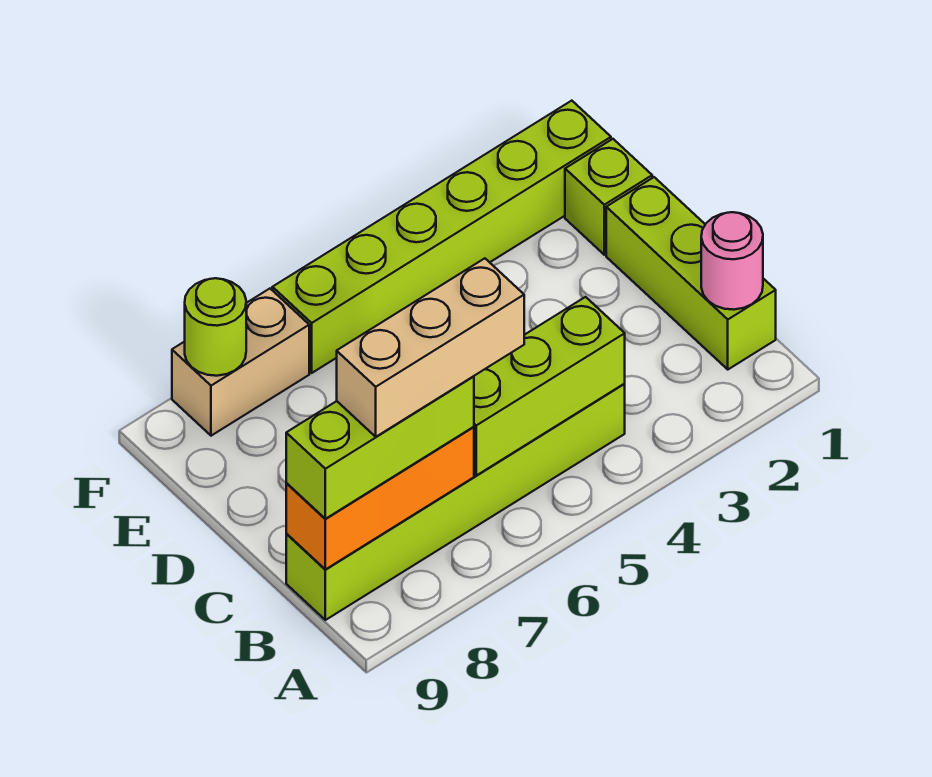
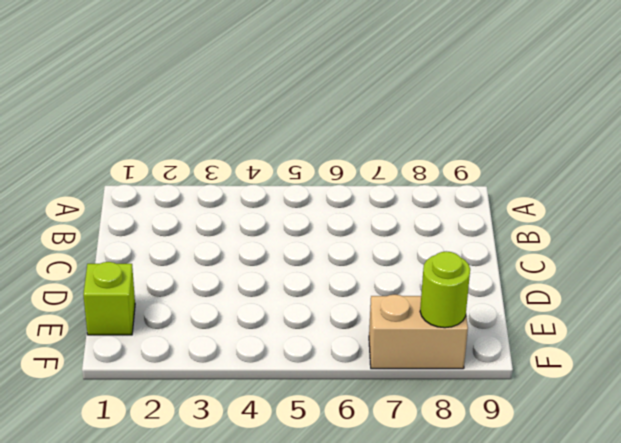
none -> lime brick B1:D1 level 1
none -> lime brick B4:B9 level 1

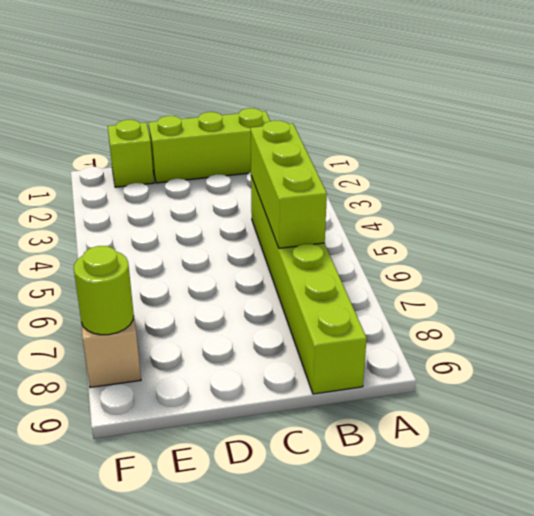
none -> lime brick F1:F6 level 1
none -> pink round brick B1 level 2

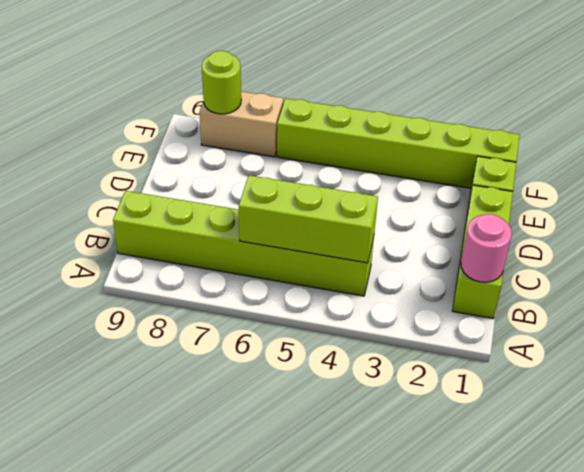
none -> orange brick B7:B9 level 2
none -> lime brick B7:B9 level 3

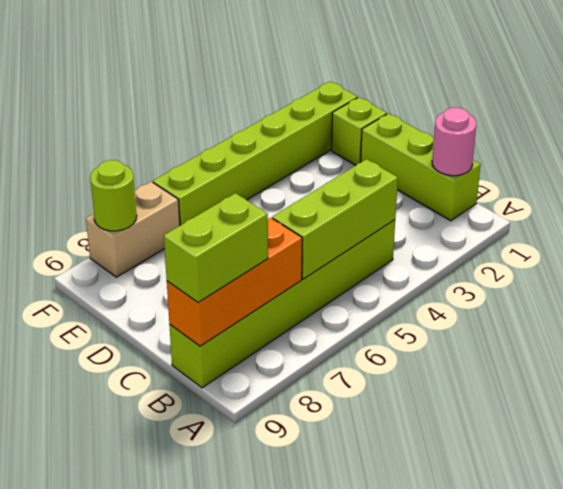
lime brick B8:B9 level 3 -> lime brick B7:B9 level 3
none -> tan brick B6:B8 level 4

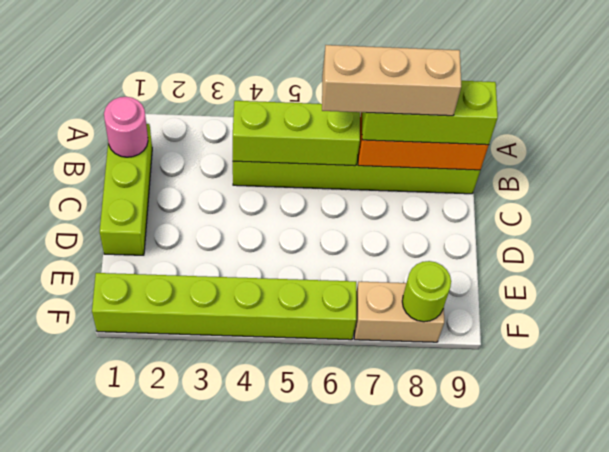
none -> lime brick E1 level 1

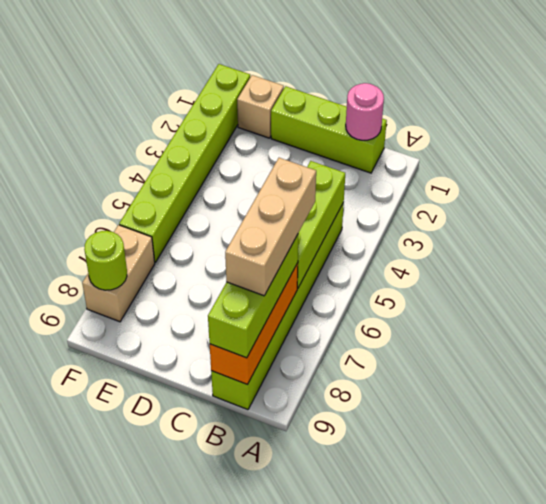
tan brick E1 level 1 -> lime brick E1 level 1

